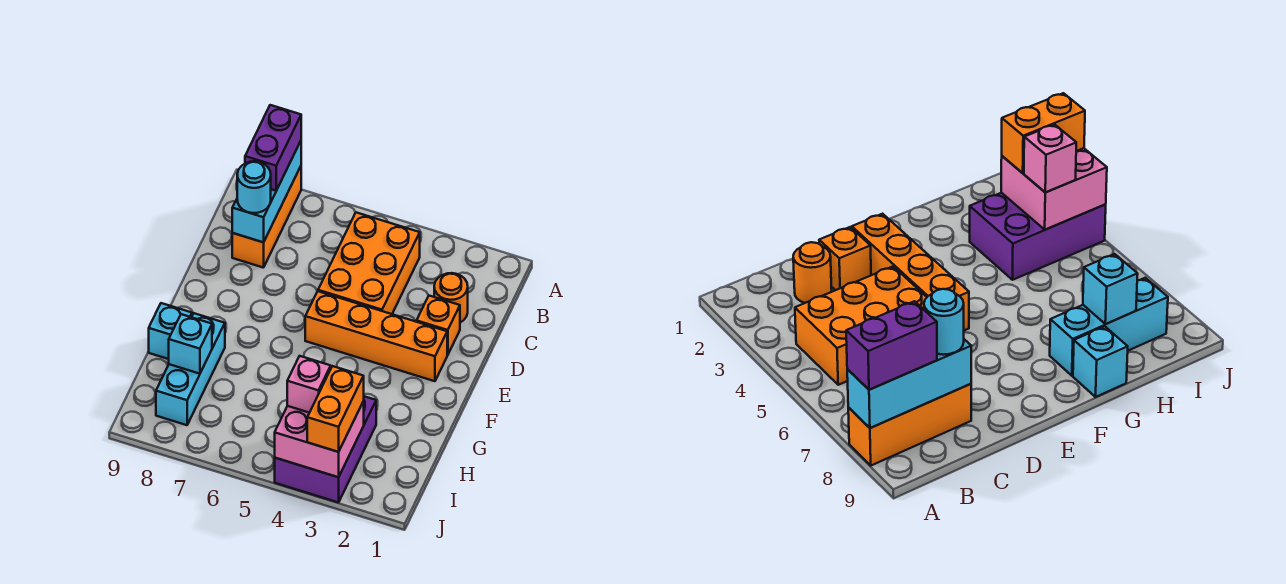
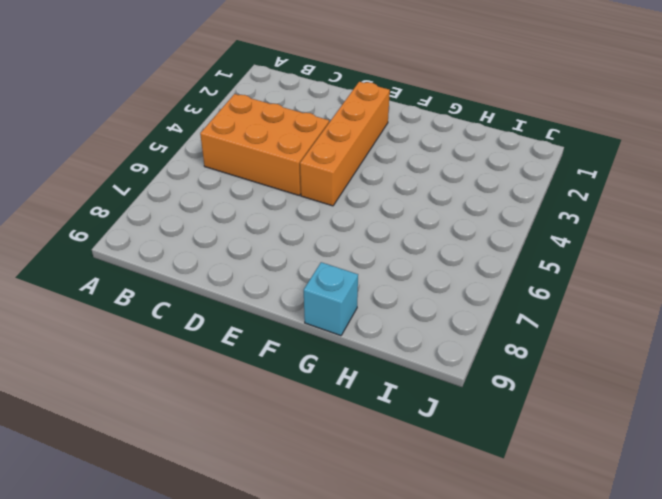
none -> orange brick A8:C8 level 1
none -> orange round brick C2 level 1
none -> orange brick D2 level 1

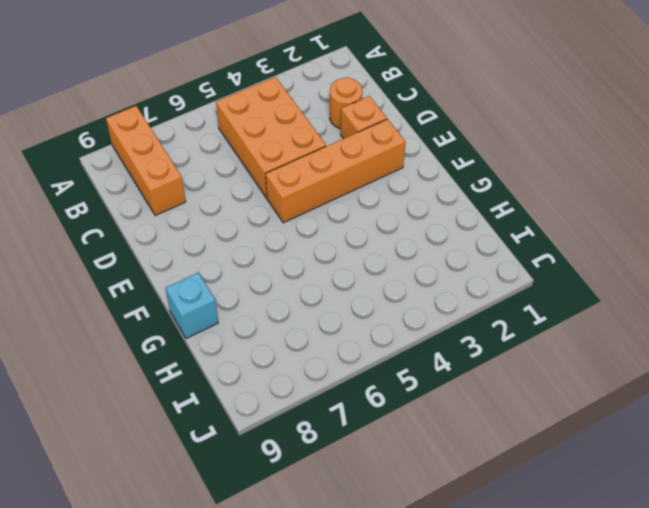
none -> cyan brick G8:I8 level 1
none -> purple brick H3:J4 level 1
none -> cyan brick A8:C8 level 2

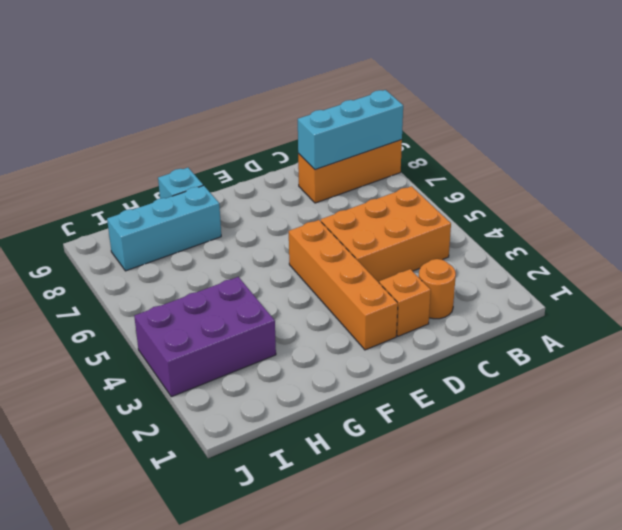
none -> cyan brick H8 level 2
none -> pink brick I3:J4 level 2
none -> purple brick A8:B8 level 3

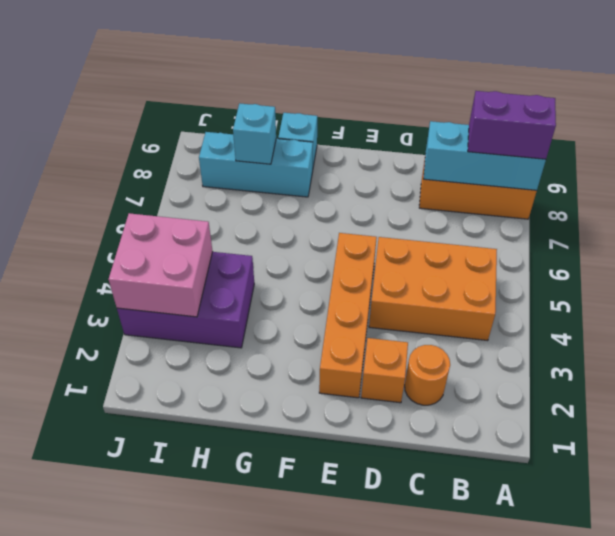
none -> cyan round brick C8 level 3
none -> orange brick I3:J3 level 3
none -> pink brick I4 level 3

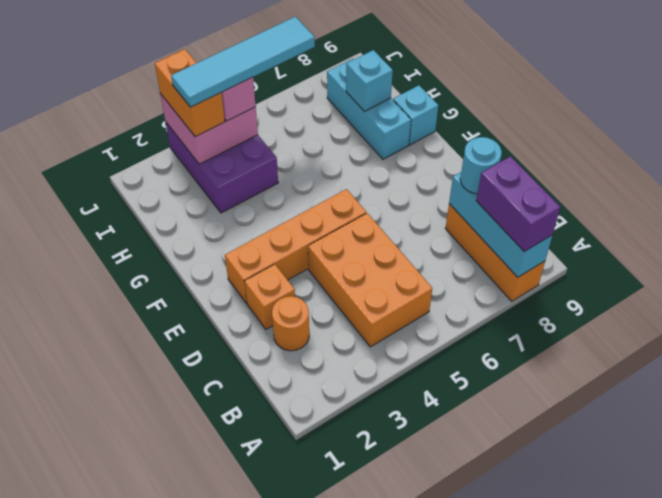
cyan tile I3:I6 level 4 -> none

